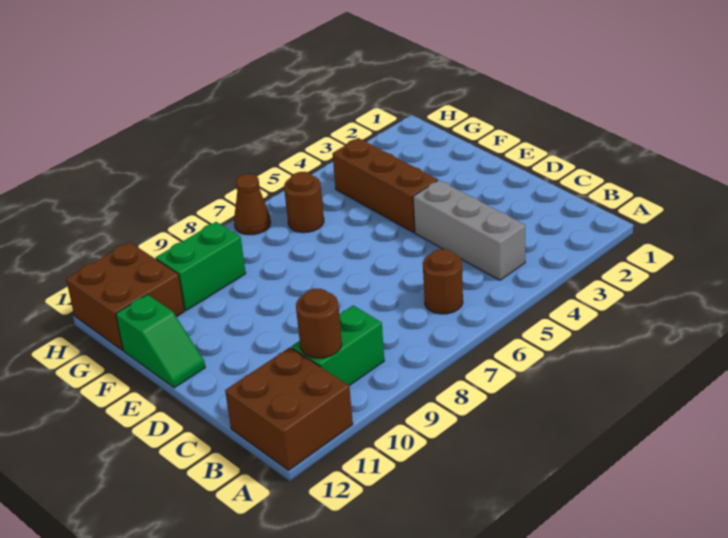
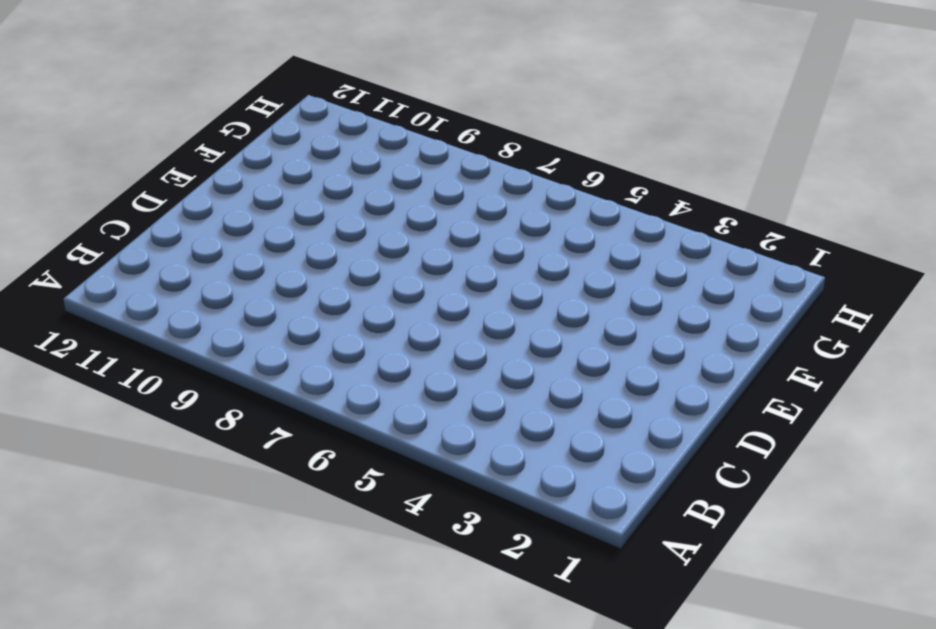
none -> brown brick A11:B12 level 1
none -> grey brick B4:D4 level 1

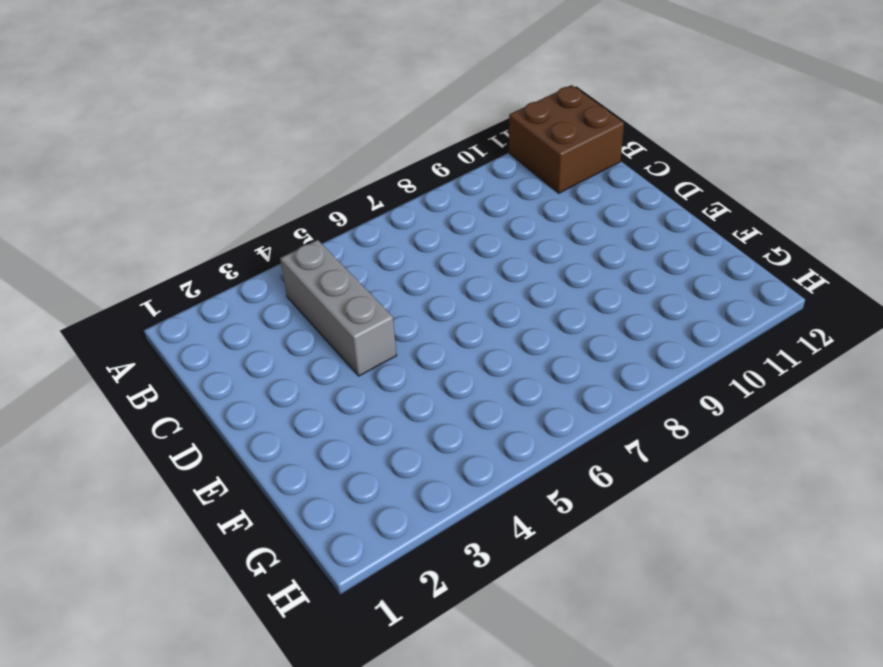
none -> brown round brick B6 level 1
none -> green brick B9:B10 level 1

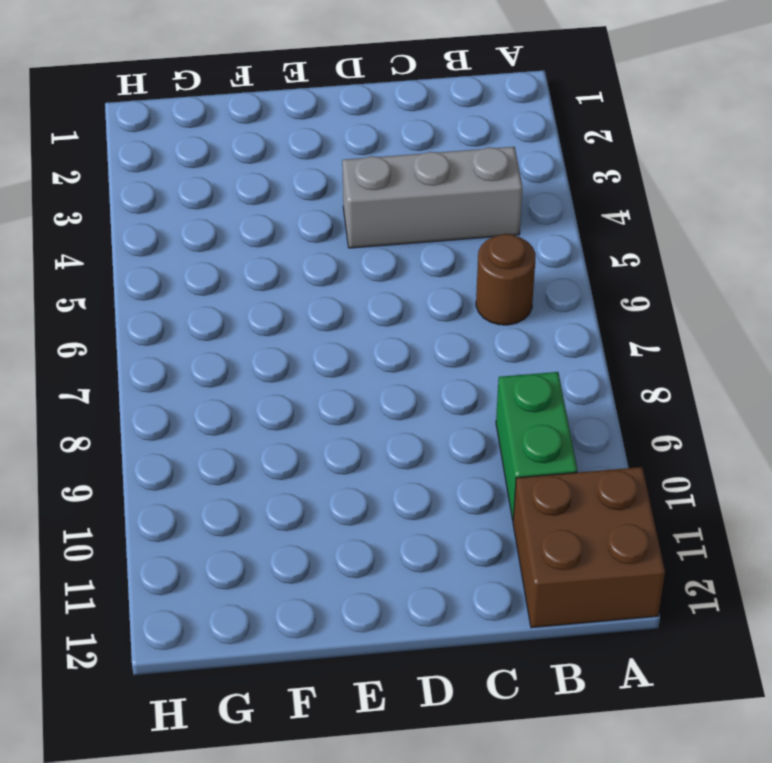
none -> brown brick E4:G4 level 1
none -> green slope E12:F12 level 1 top F

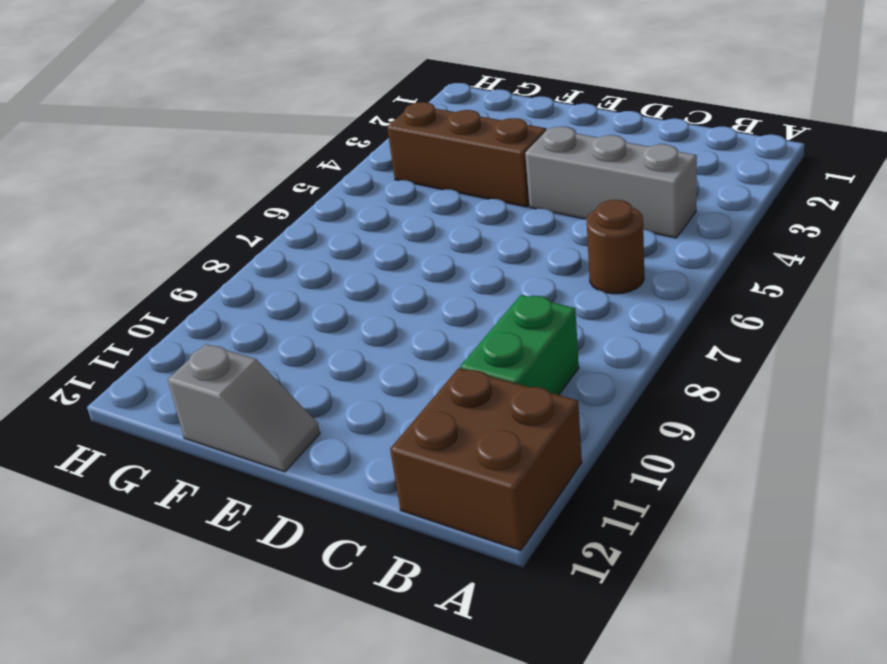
grey slope E12:F12 level 1 top F -> green slope E12:F12 level 1 top F
none -> brown round brick G6 level 1
none -> green brick G9:G10 level 1

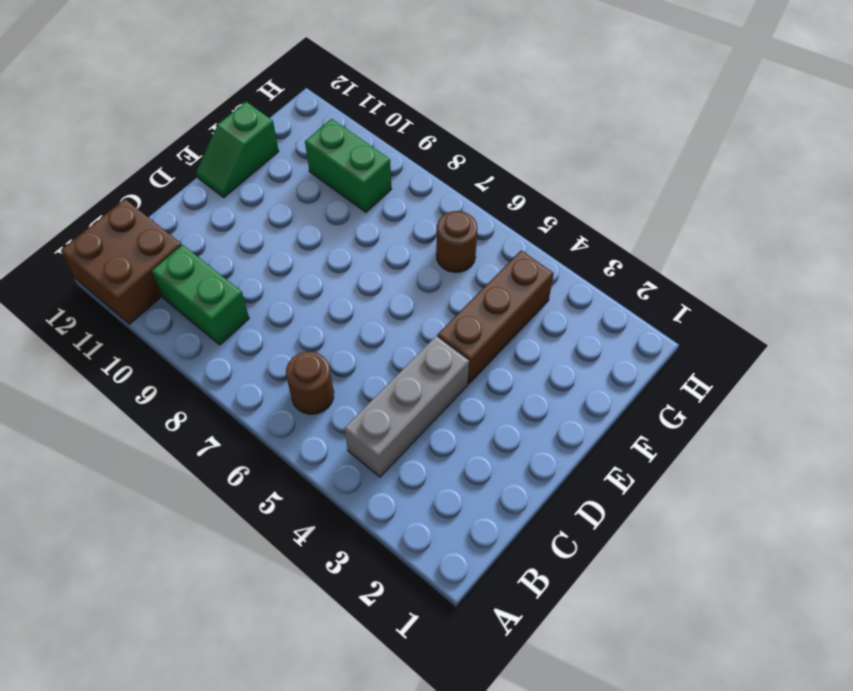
none -> brown brick G11:H12 level 1
none -> brown cone H7 level 1

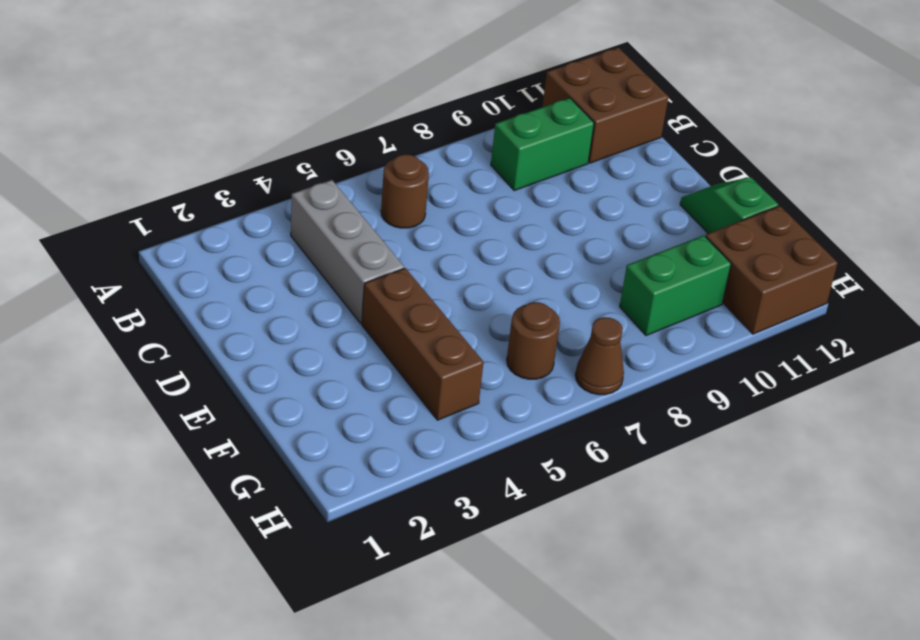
none -> brown round brick B10 level 2

